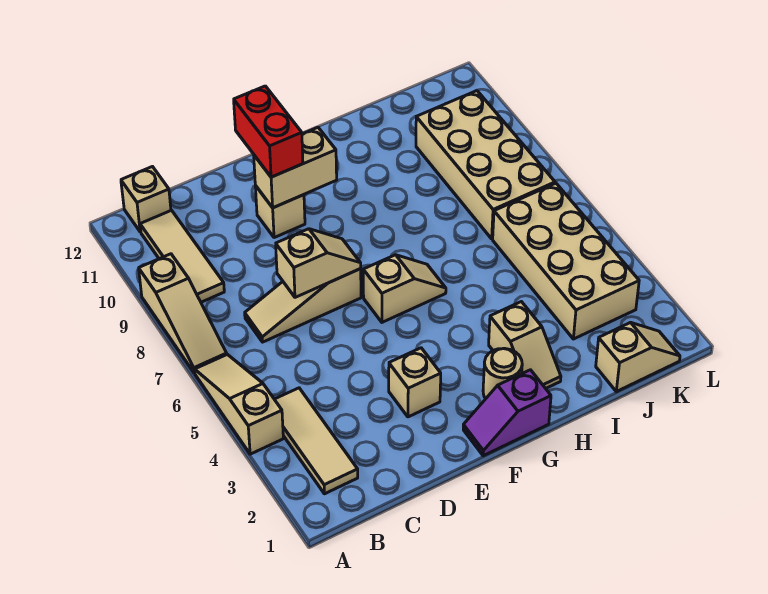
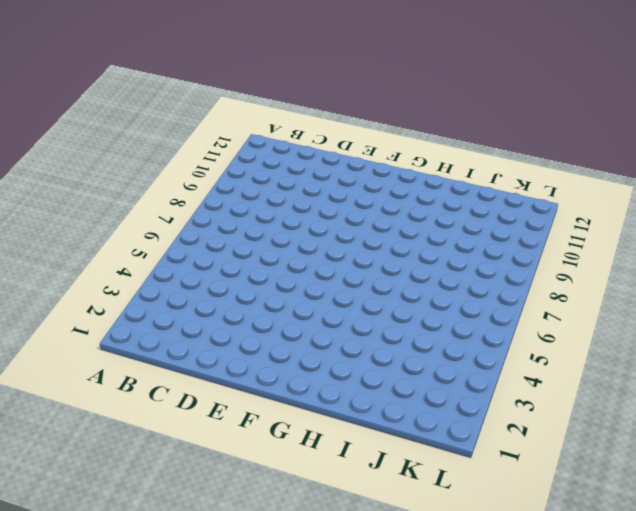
none -> tan slope A4:A6 level 1 top 4
none -> tan slope A7:A9 level 1 top 9
none -> tan tile B2:B4 level 1

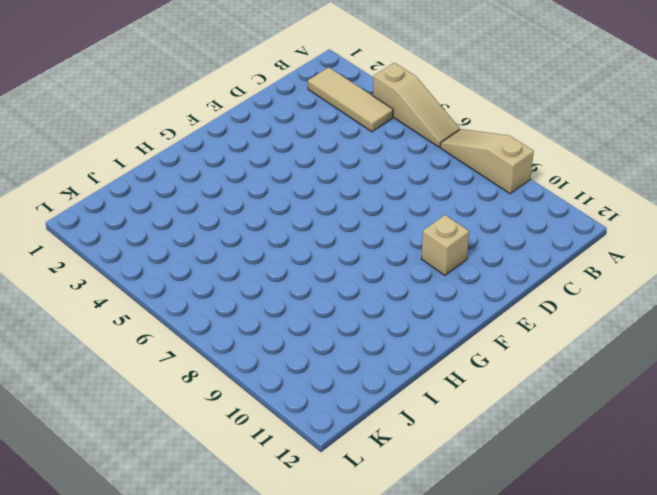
none -> tan tile B9:B11 level 1
none -> tan brick B12 level 1
none -> tan slope C7:E7 level 1 top E

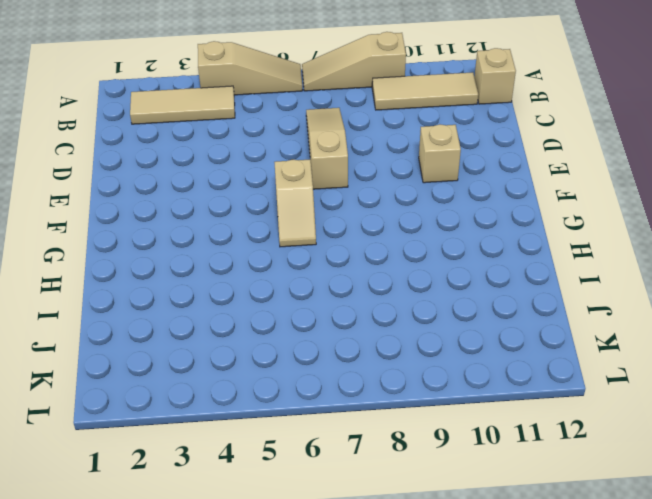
none -> tan brick E3 level 1
none -> purple slope F1:G1 level 1 top G
none -> tan round brick G2 level 1

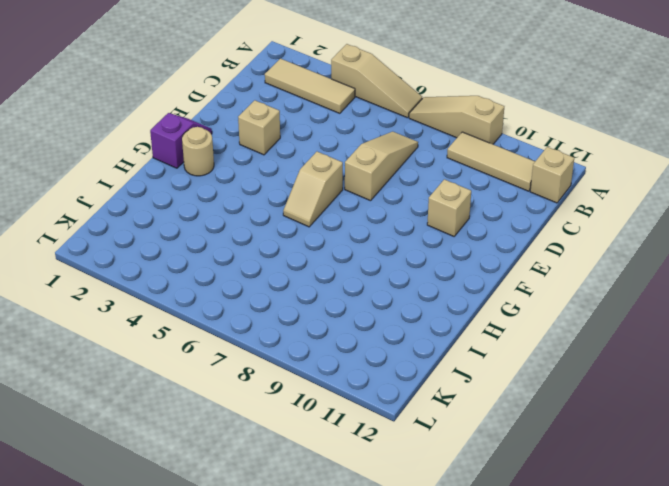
none -> tan slope H2:H3 level 1 top 3
none -> tan slope J1:K1 level 1 top J
none -> tan brick J3:K6 level 1

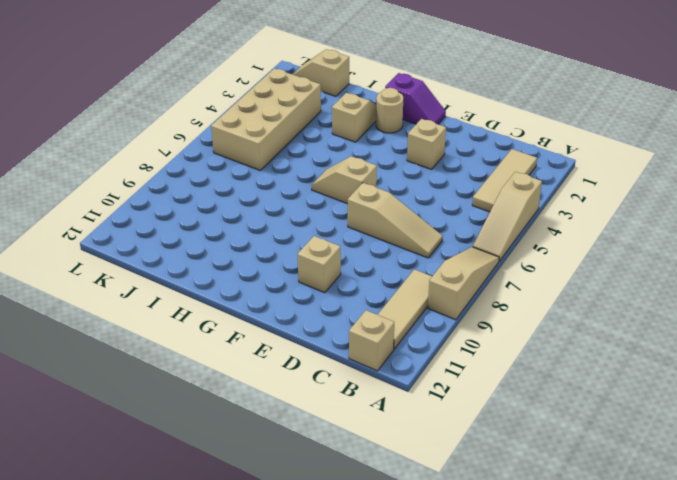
none -> tan brick J7:K10 level 1
none -> tan slope D7:E7 level 2 top D
none -> tan brick E10:F10 level 2

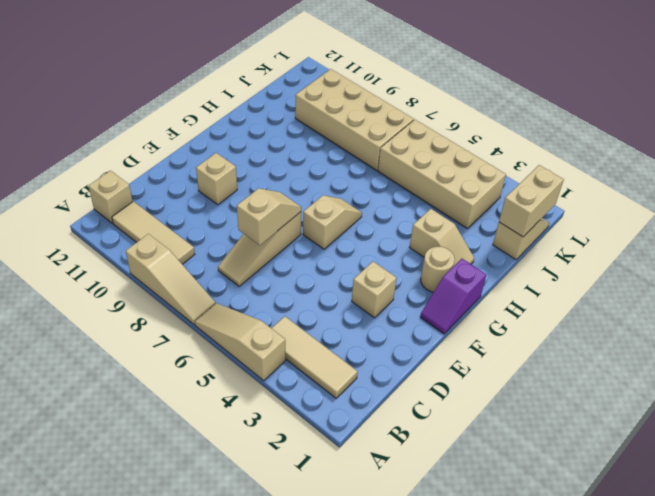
tan brick J1:K1 level 2 -> tan brick E10:F10 level 2
none -> red brick E10:E11 level 3

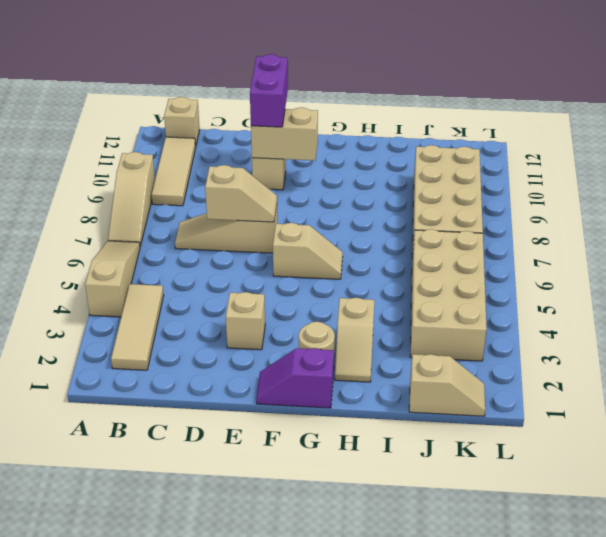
purple brick E10:E11 level 3 -> red brick E10:E11 level 3

